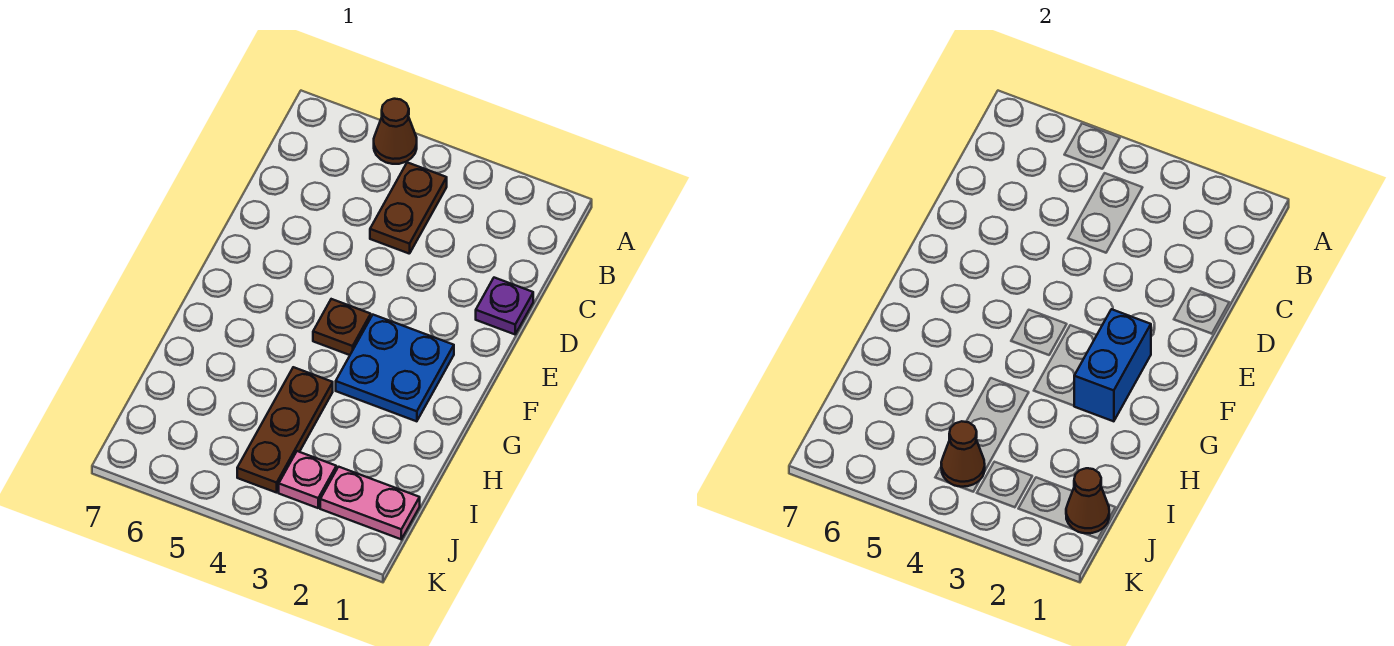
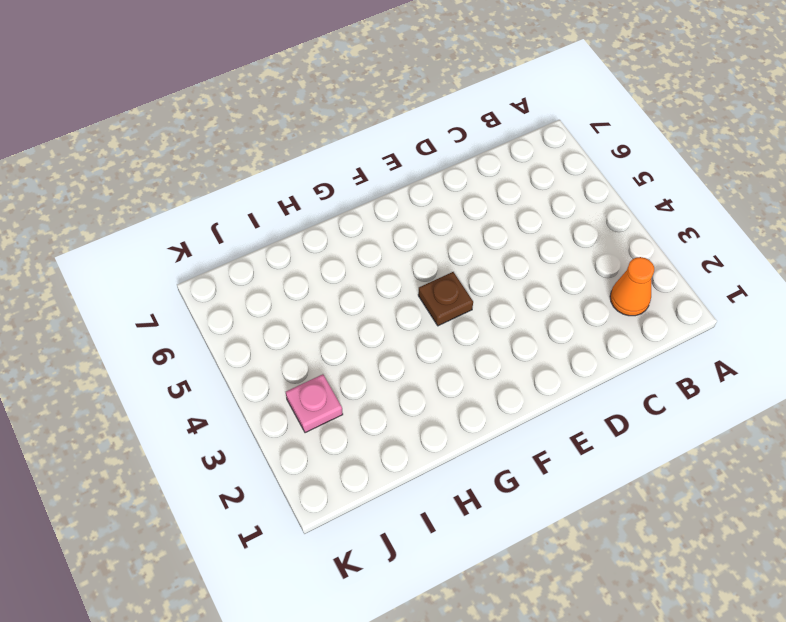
orange cone B2 level 1 -> none
none -> brown cone A5 level 1
none -> brown plate B4:C4 level 1

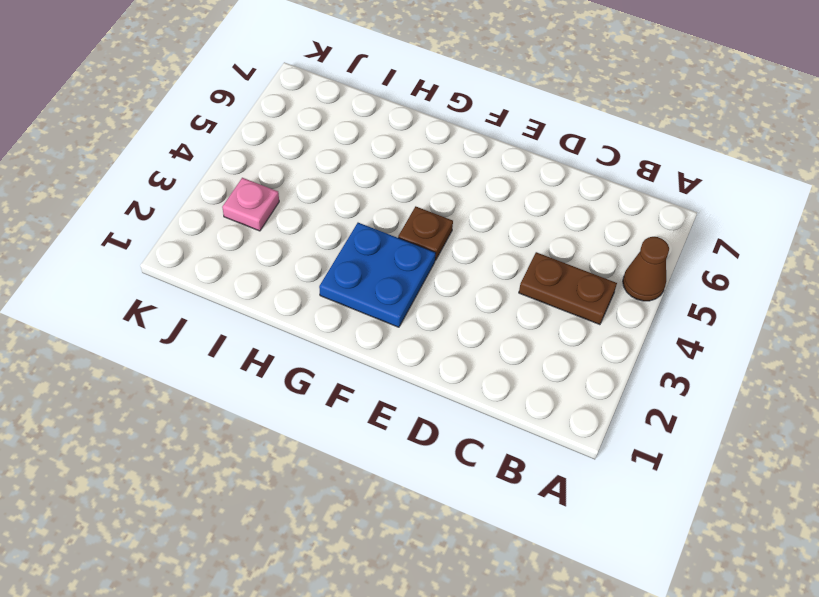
none -> purple plate D1 level 1
none -> brown plate H4:J4 level 1

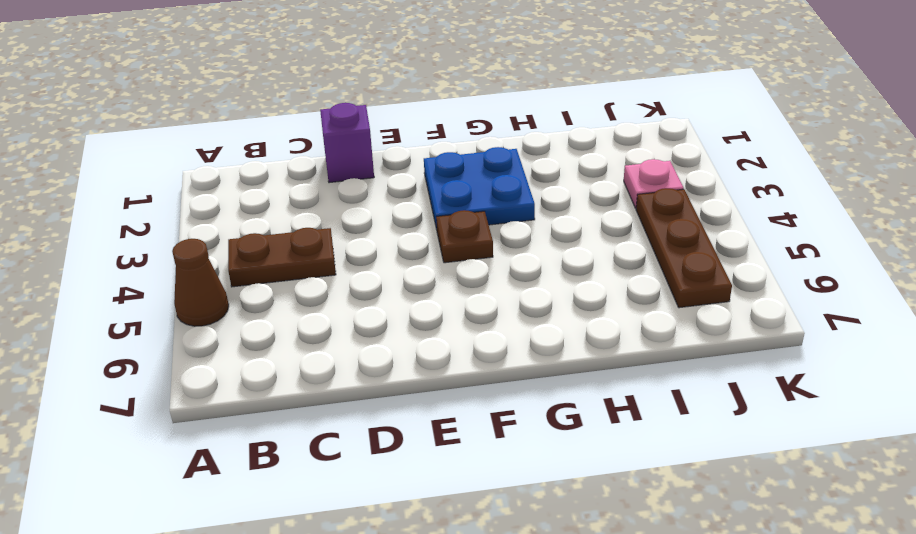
purple brick D1 level 1 -> purple plate D1 level 1
brown plate J4:J6 level 1 -> brown plate H4:J4 level 1
none -> pink plate J1:J2 level 1
none -> blue brick F2:G2 level 2

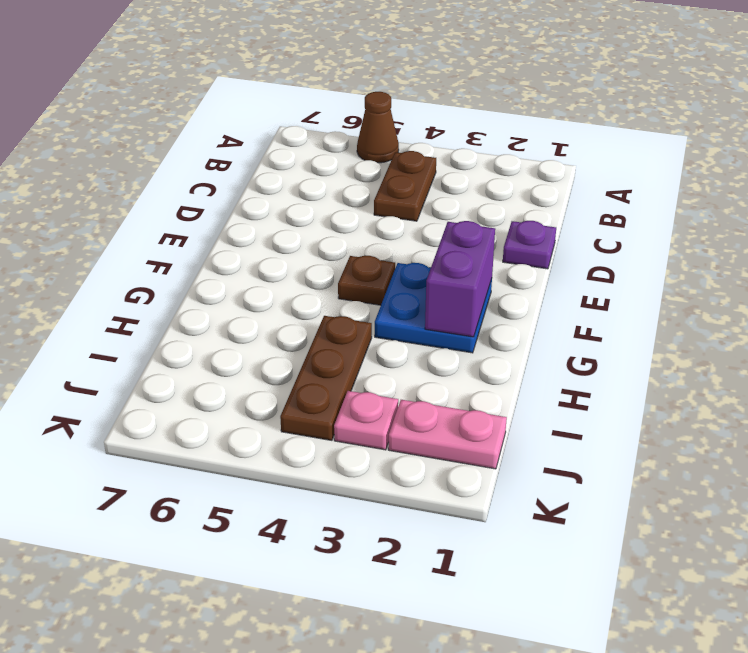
purple brick F2:G2 level 2 -> blue brick F2:G2 level 2
none -> brown cone J1 level 2
none -> brown cone J4 level 2

